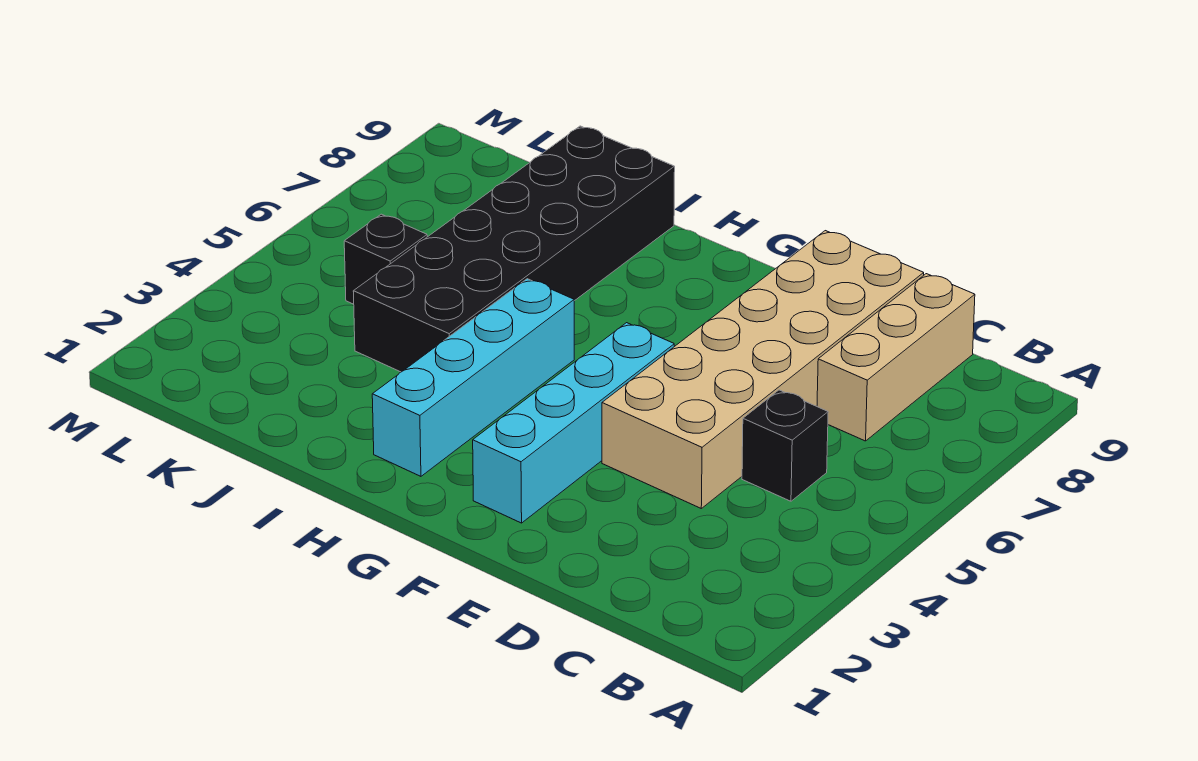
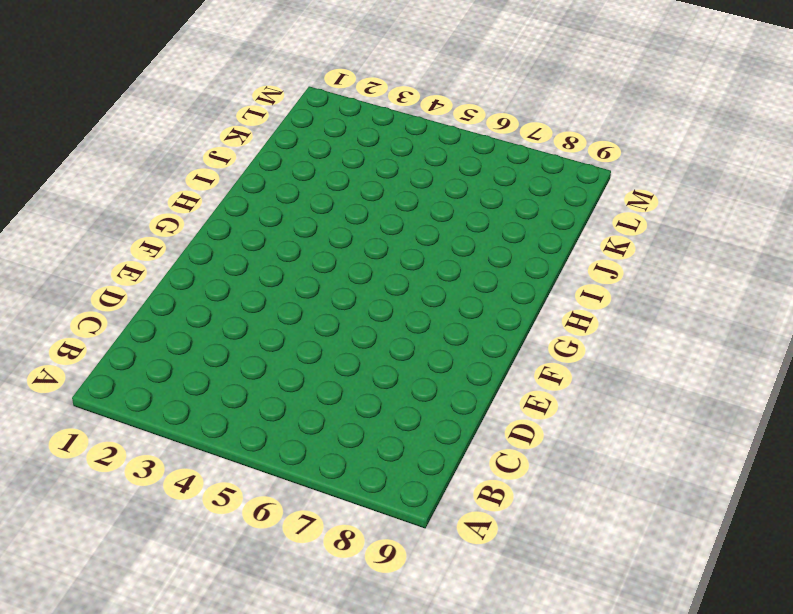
none -> black brick C5 level 1
none -> tan brick C7:C9 level 1

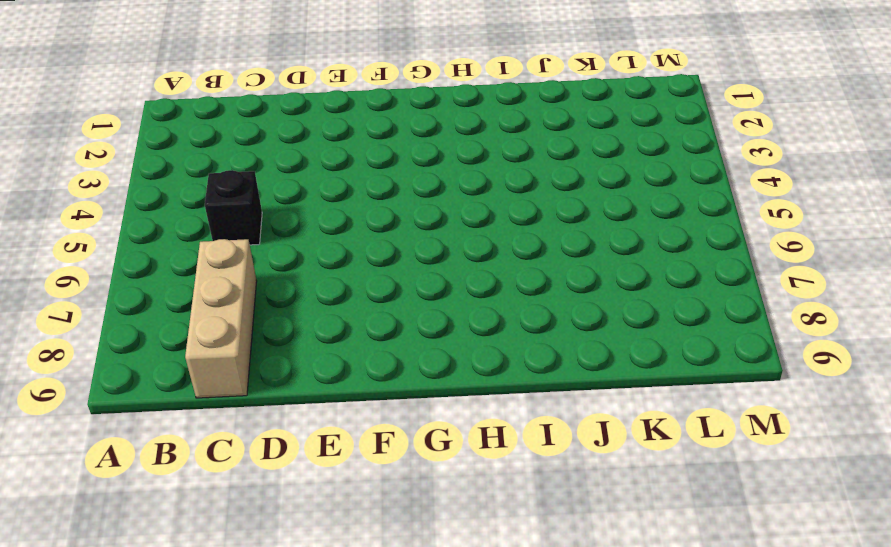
none -> tan brick D4:E9 level 1
none -> cyan brick F2:F5 level 1

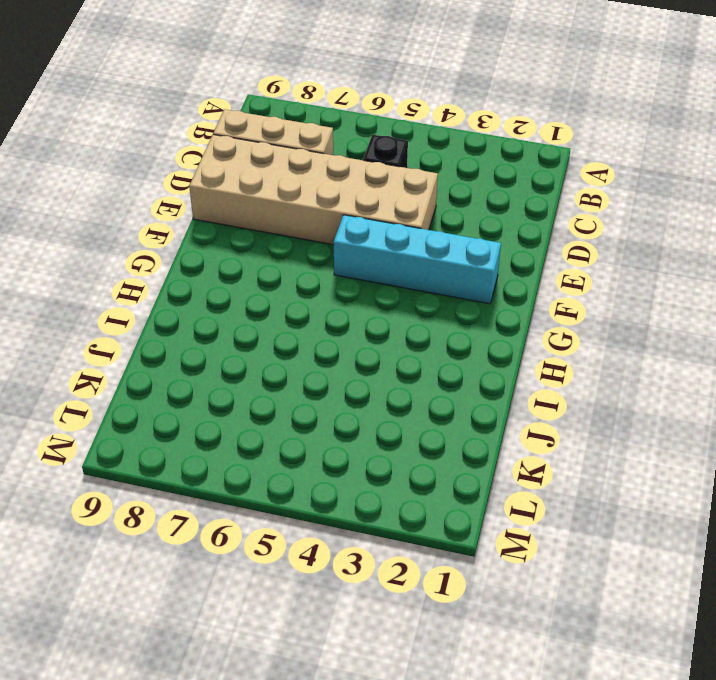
none -> cyan brick H2:H5 level 1
none -> black brick I4:J9 level 1

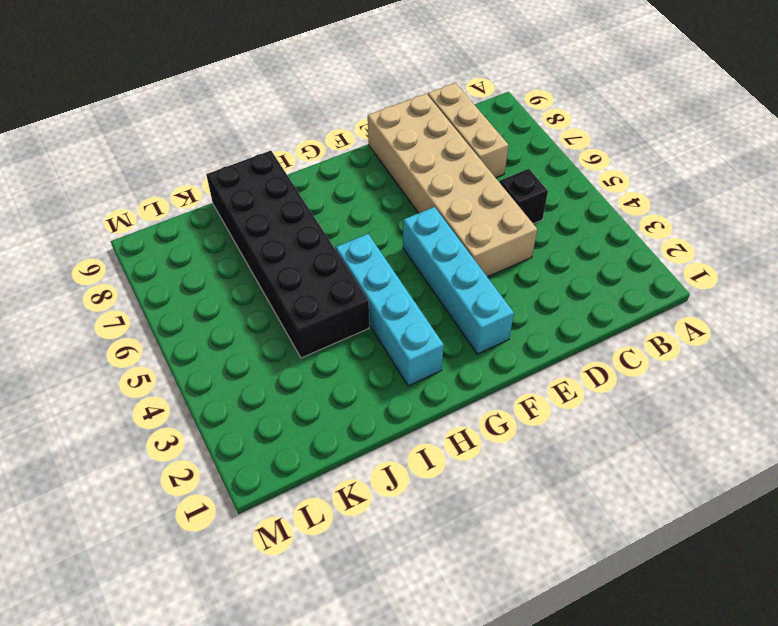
none -> black brick K5 level 1

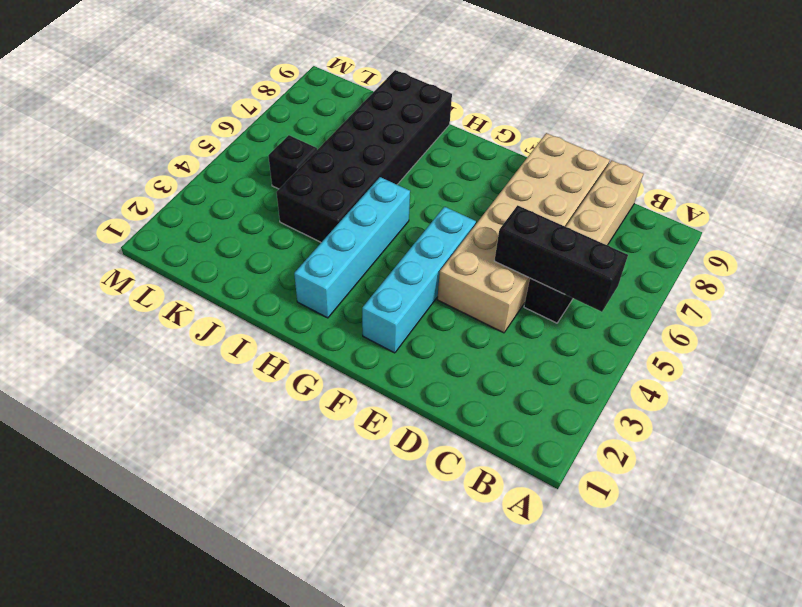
black brick B5:D5 level 2 -> none

